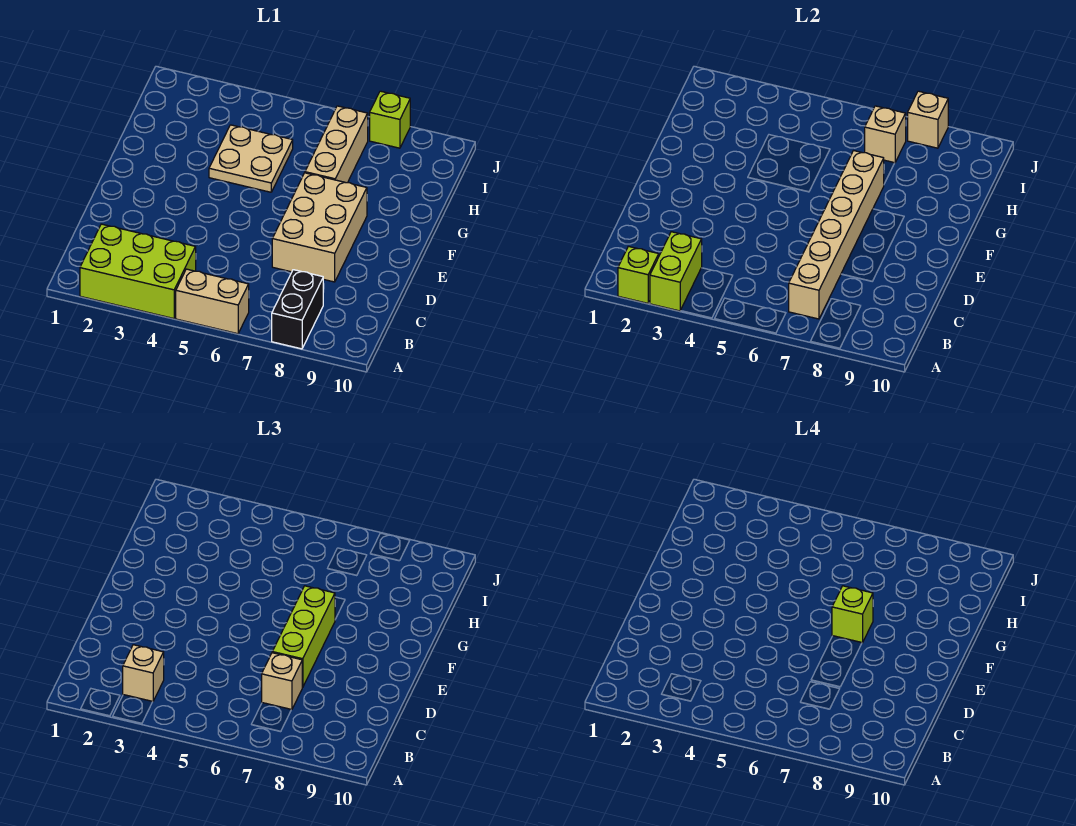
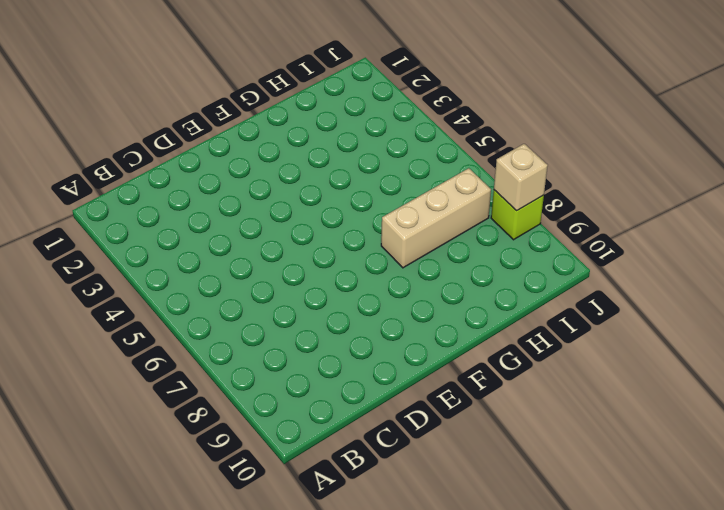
none -> lime brick A2:B4 level 1
none -> tan brick A5:A6 level 1
none -> black brick A8:B8 level 1

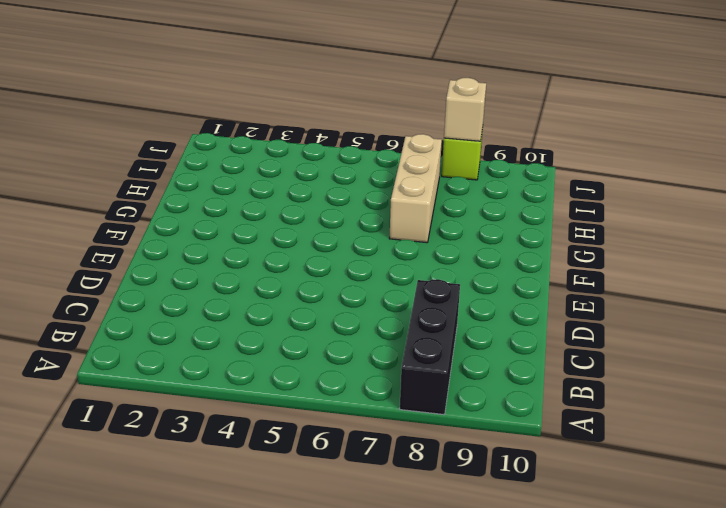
black brick A8:C8 level 1 -> black brick A8:B8 level 1
none -> lime brick A2:B4 level 1
none -> tan brick A5:A6 level 1
none -> tan brick D7:F8 level 1

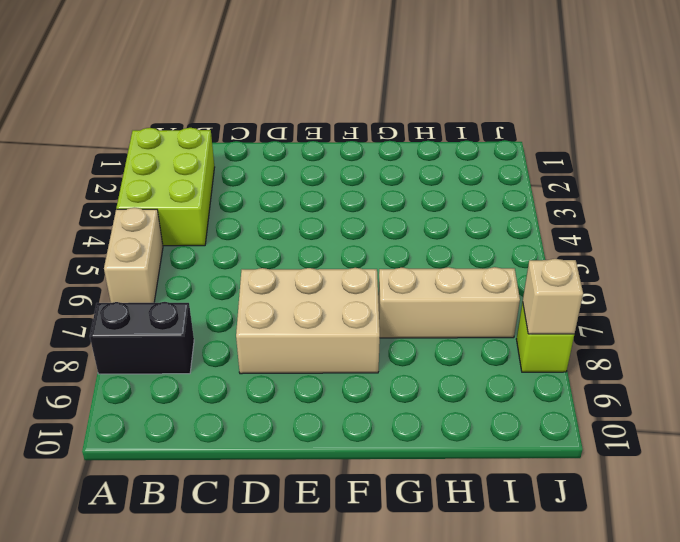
none -> tan plate G4:H5 level 1
none -> lime brick A2 level 2
none -> lime brick A3:B3 level 2

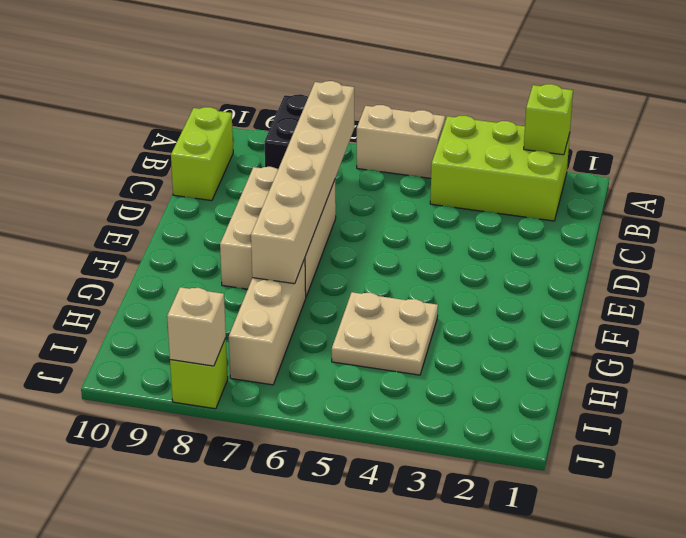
lime brick B10:C10 level 1 -> lime brick A3:B3 level 2
none -> tan brick I7 level 2
none -> tan brick B3 level 3
none -> tan brick C7 level 3

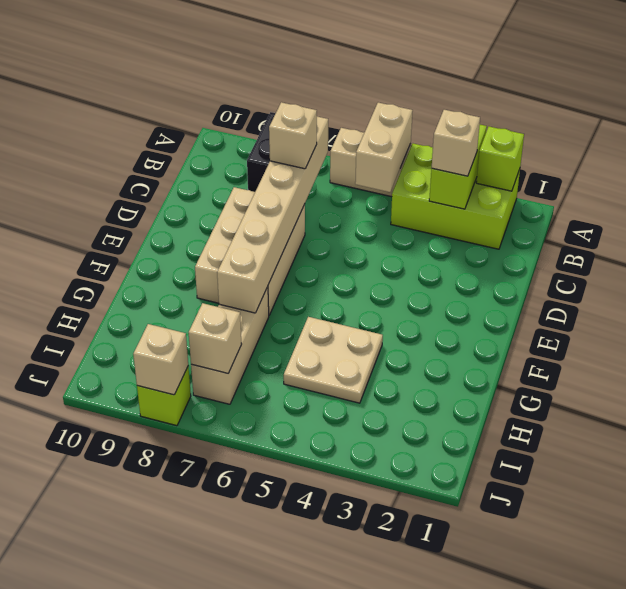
tan brick A5:B5 level 2 -> none
none -> lime brick D7:F7 level 3
none -> lime brick F7 level 4

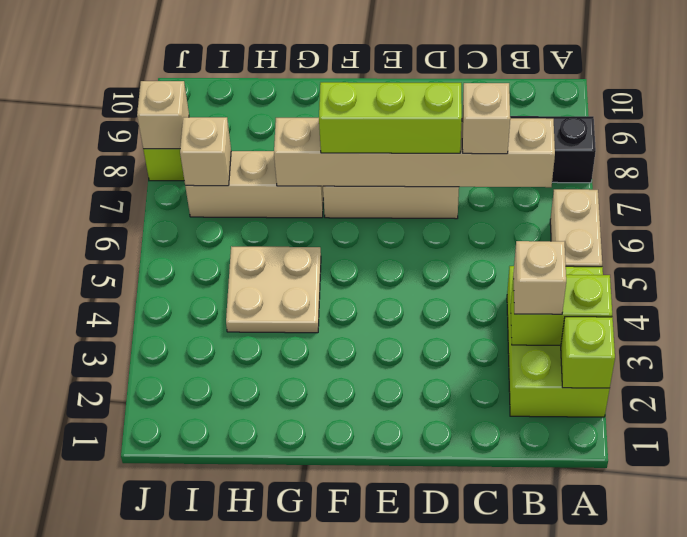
none -> lime brick F7 level 4

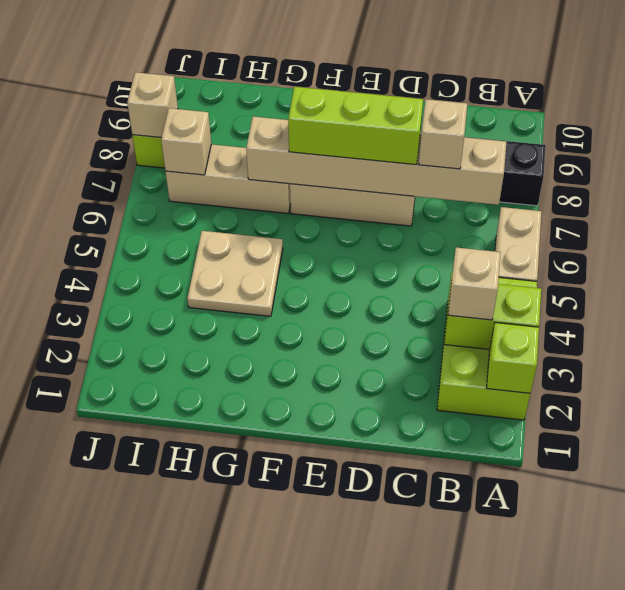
none -> lime brick F7 level 4

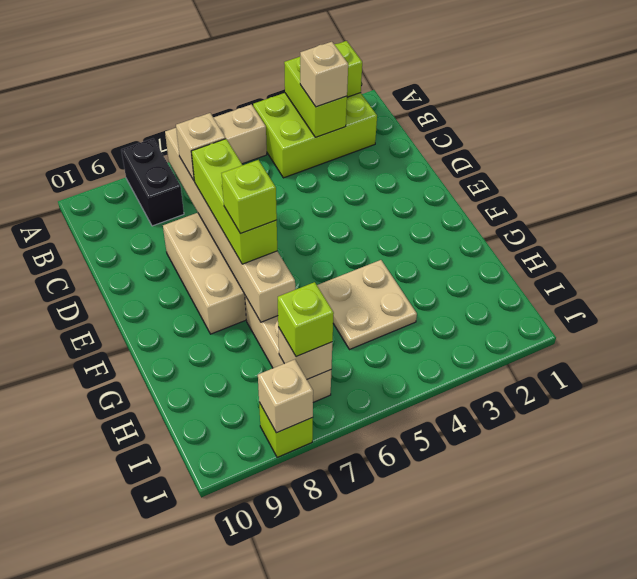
lime brick I7 level 3 -> none

